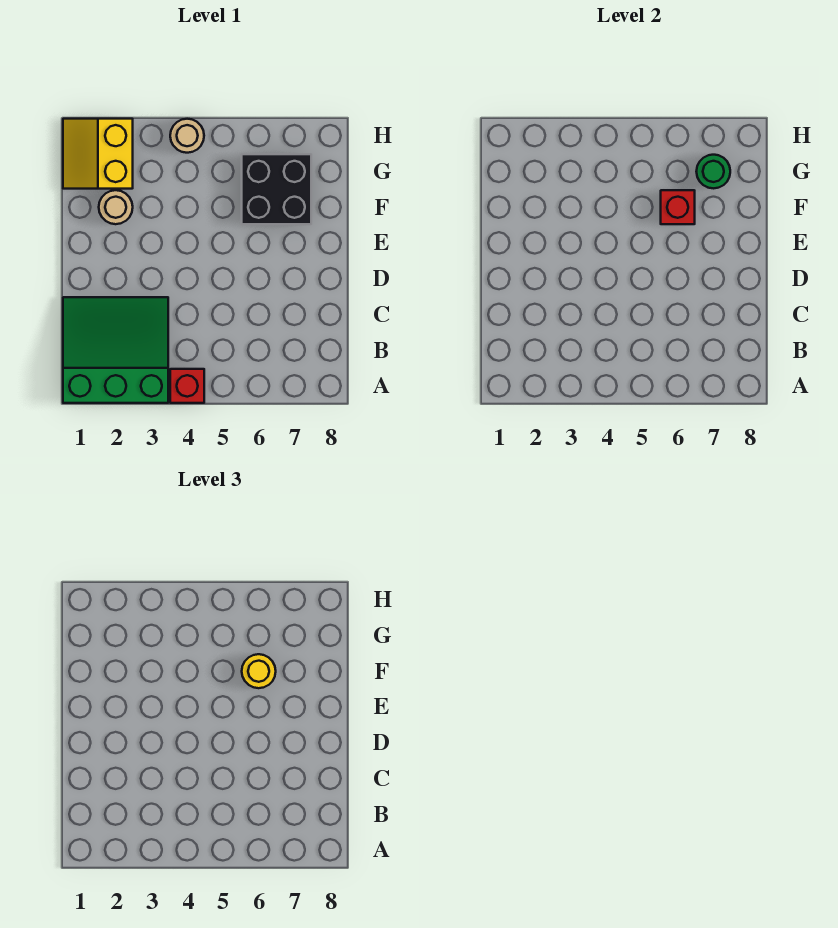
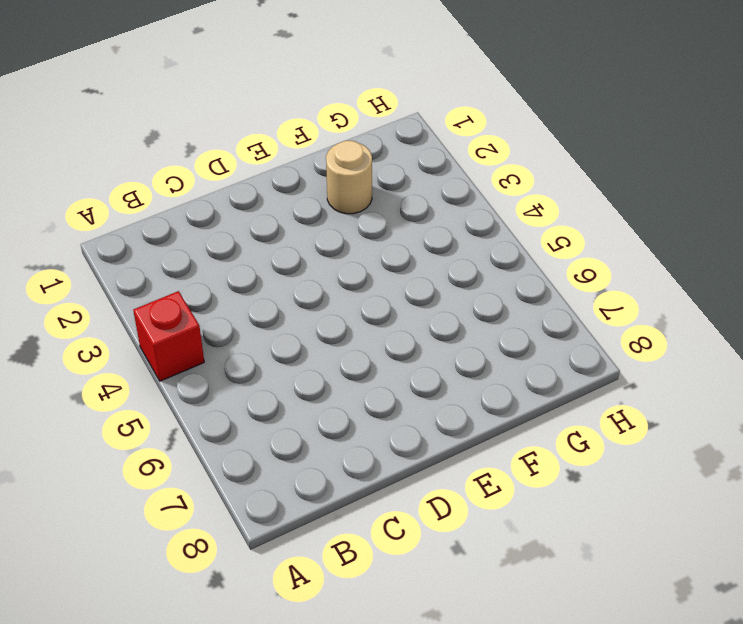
none -> green slope A1:C3 level 1 top A
none -> black brick F6:G7 level 1

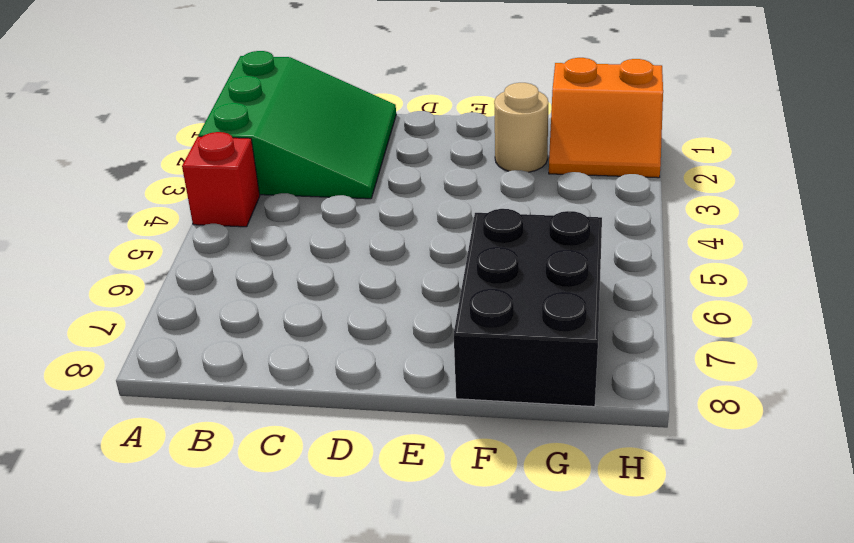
black brick F6:G8 level 1 -> black brick F6:G7 level 1
orange slope G1:H2 level 1 top 1 -> yellow slope G1:H2 level 1 top 2
none -> tan round brick H4 level 1
none -> red brick F6 level 2

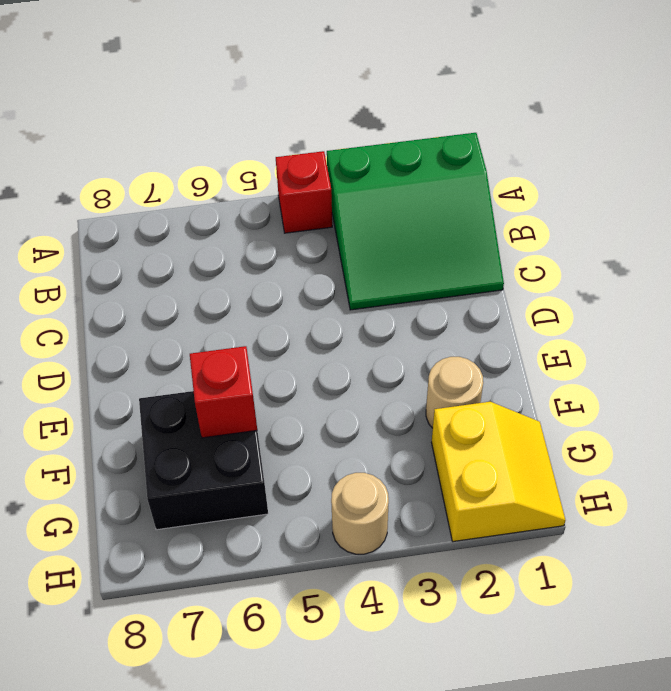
none -> green round brick G7 level 2
none -> yellow round brick F6 level 3

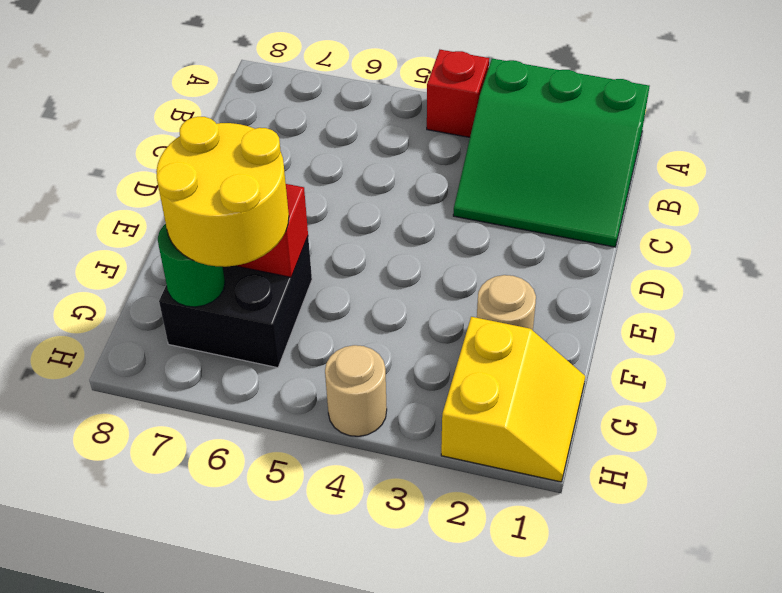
yellow round brick F6:G7 level 3 -> yellow round brick F6 level 3

